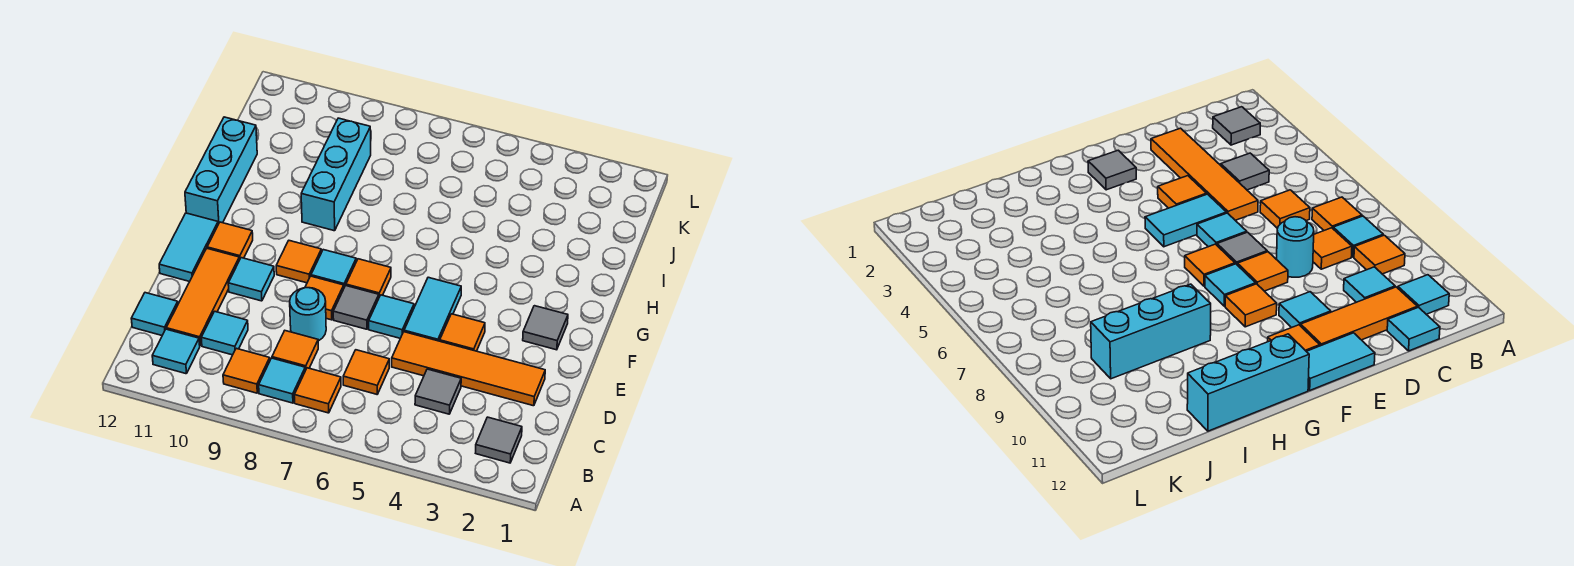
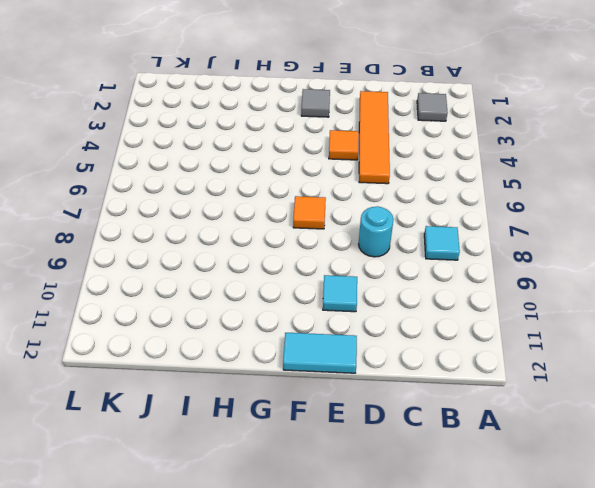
none -> orange tile B7 level 1
none -> orange tile B9 level 1
none -> cyan tile B11 level 1

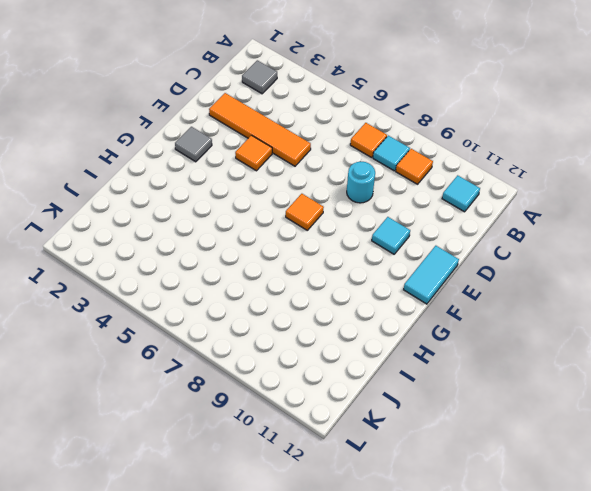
none -> grey tile C4 level 1
none -> orange tile C6 level 1
none -> orange tile C8 level 1

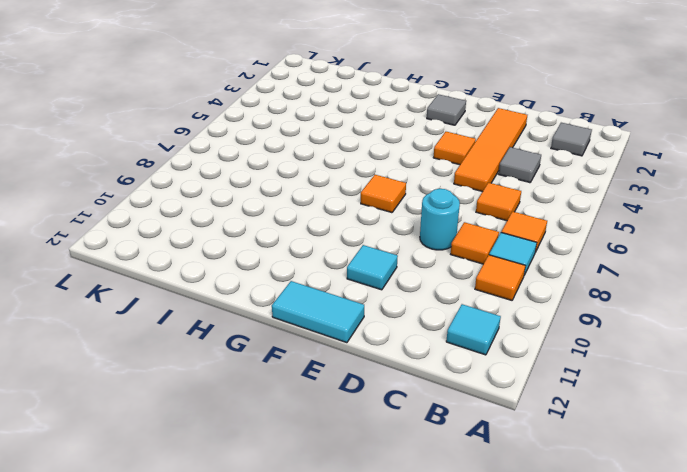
none -> cyan tile C10 level 1
none -> orange tile C11:E11 level 1
none -> cyan tile C12 level 1

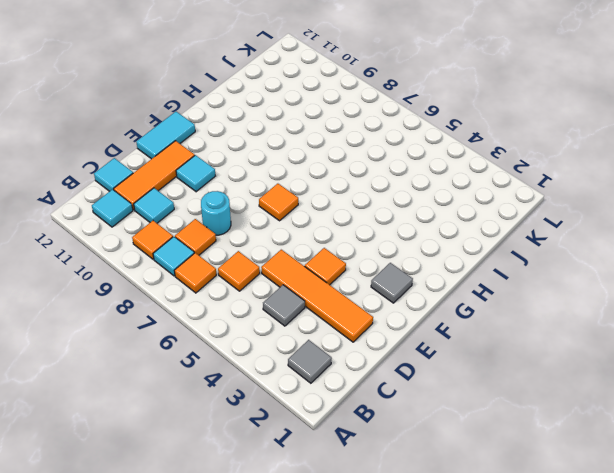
none -> cyan tile E5:F5 level 1
none -> cyan tile E6 level 1
none -> grey tile E7 level 1

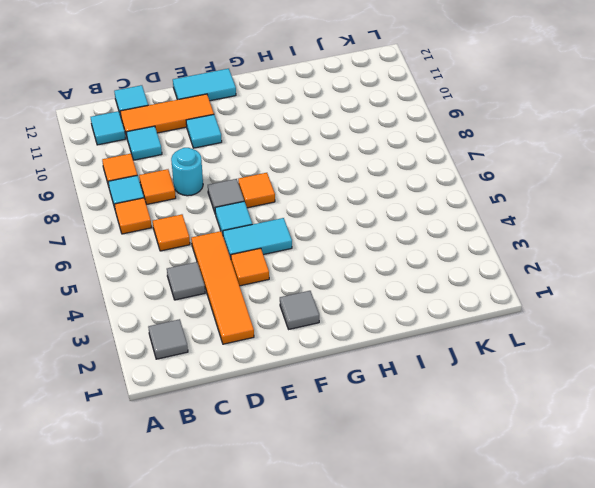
none -> orange tile E8 level 1
none -> cyan tile F8 level 1
none -> orange tile F9 level 1

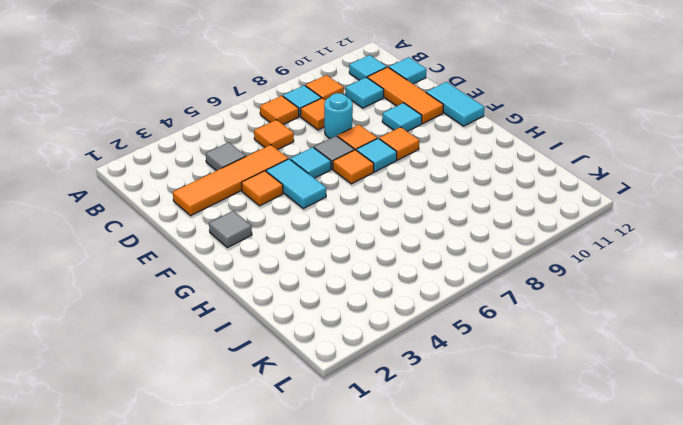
none -> grey tile B2 level 1
none -> orange tile F11 level 1
none -> cyan brick G12:I12 level 1

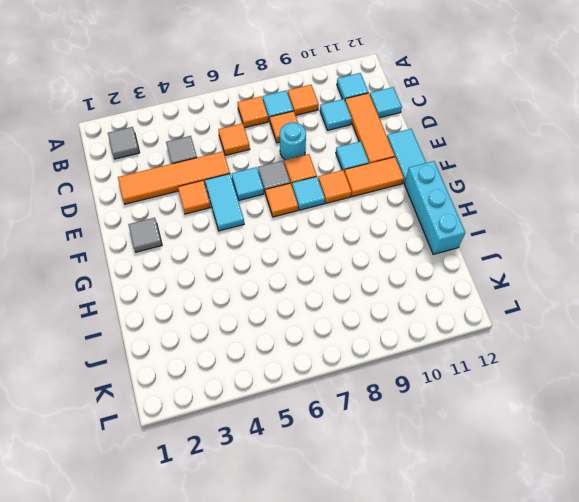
orange tile F10:F11 level 1 -> orange tile F11 level 1
none -> cyan brick H9:J9 level 1

